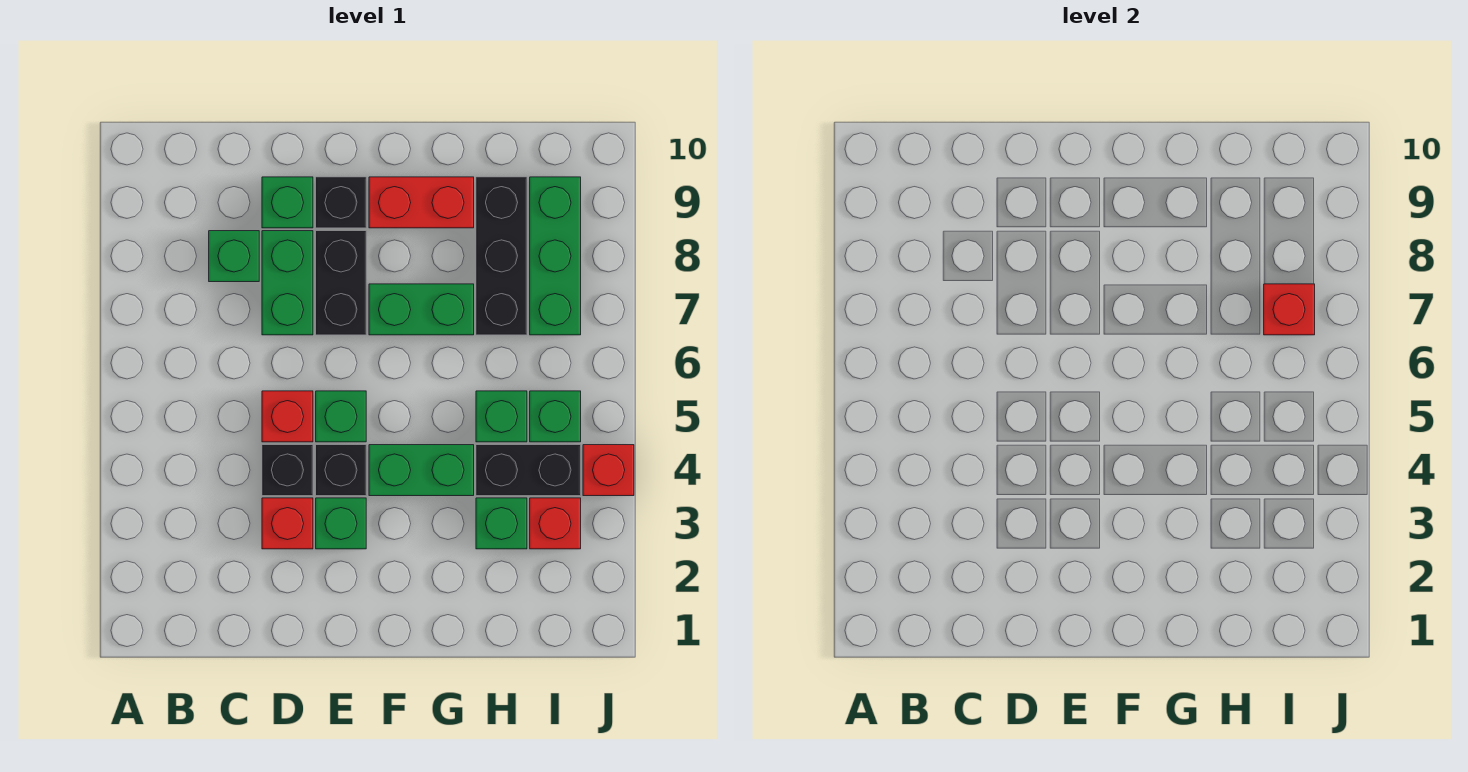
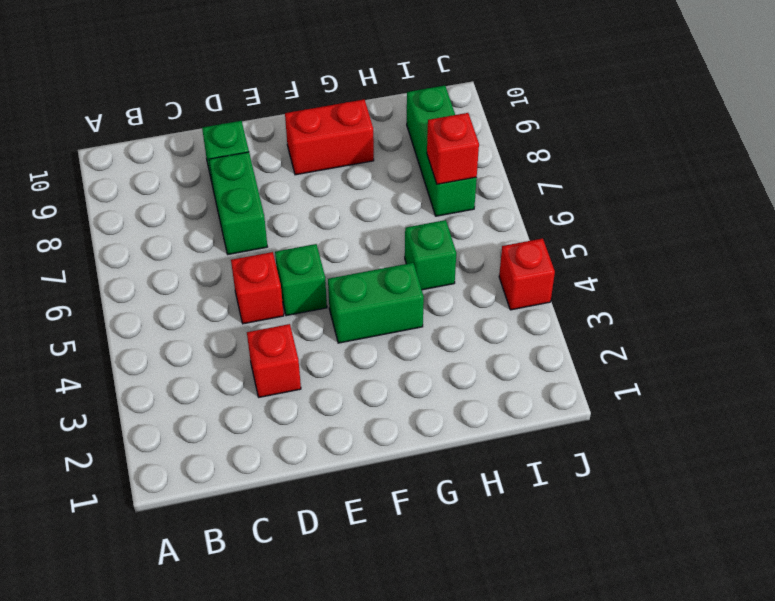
none -> green brick C8 level 1
none -> black brick D4 level 1
none -> green brick E3 level 1

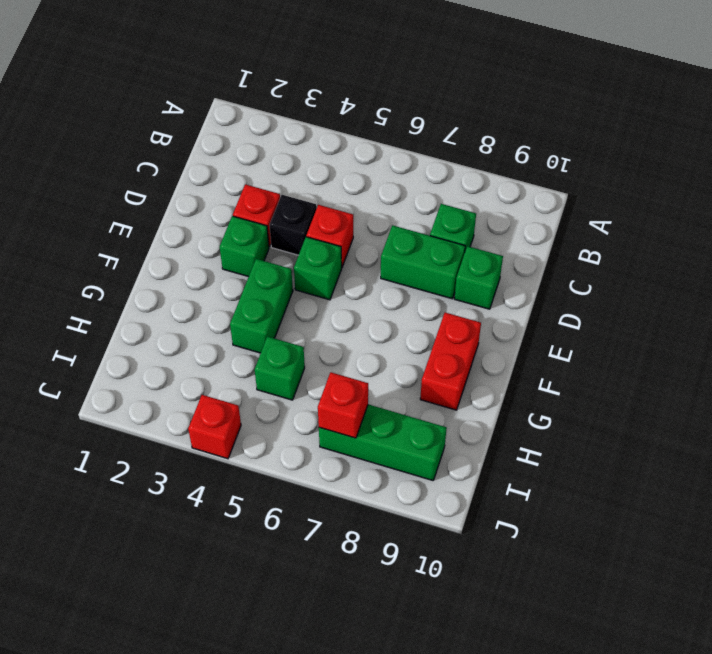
none -> black brick E4 level 1
none -> black brick E7:E8 level 1
none -> black brick E9 level 1

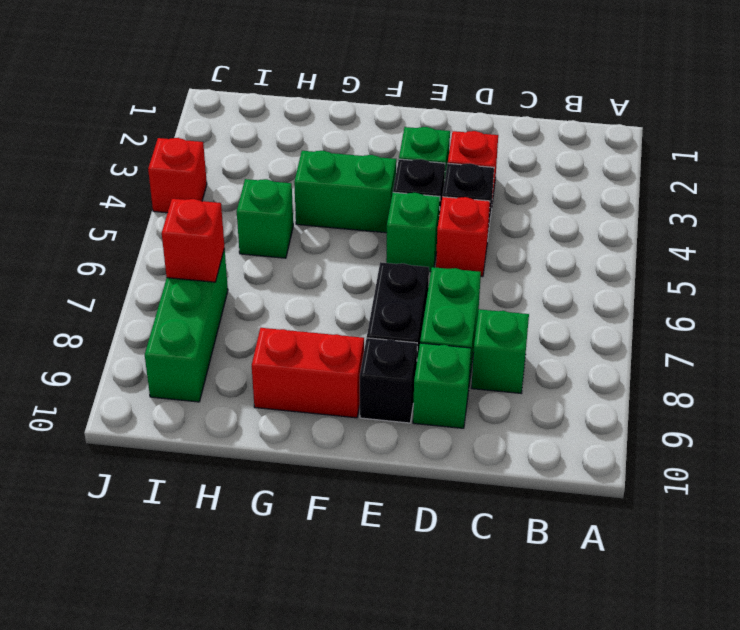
none -> green brick F7:G7 level 1
none -> green brick H3 level 1
none -> black brick H4:I4 level 1

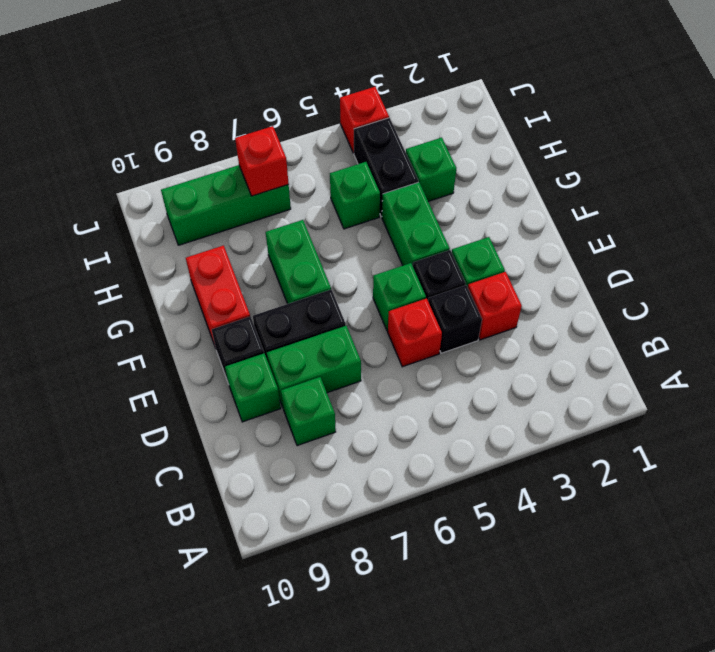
none -> black brick H7:H9 level 1
none -> red brick I3 level 1
none -> green brick I5 level 1

